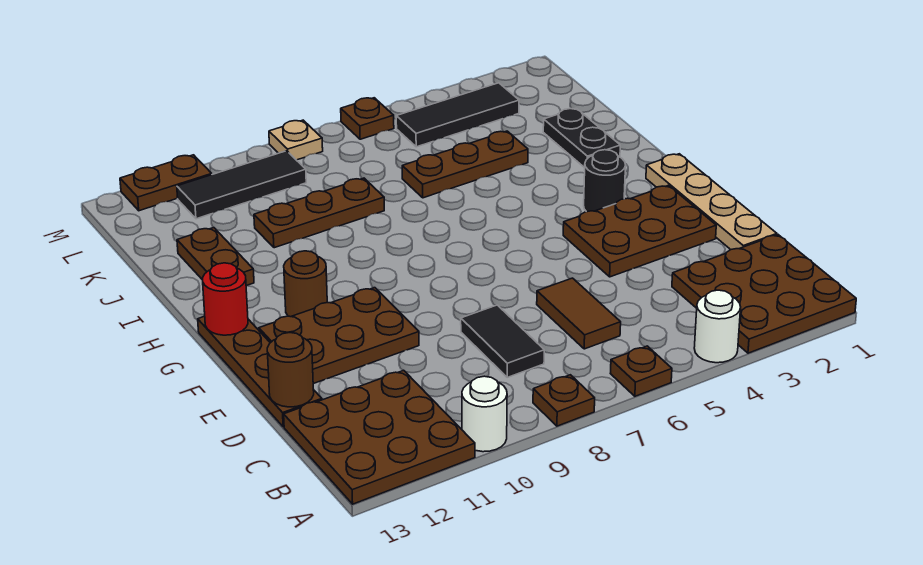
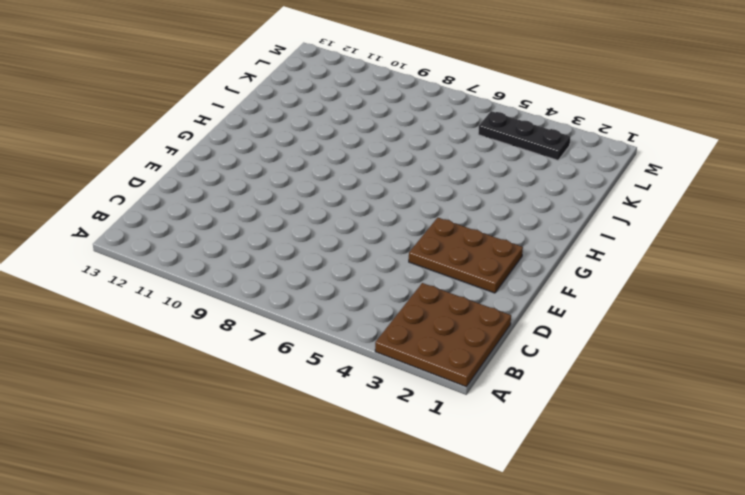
black plate L3:L5 level 1 -> black tile L3:L5 level 1
none -> white round brick A4 level 1
none -> brown plate A6 level 1
none -> brown plate A8 level 1

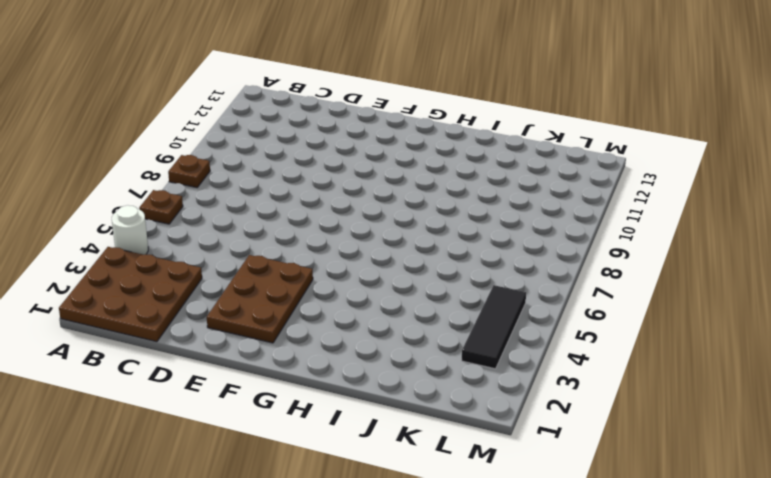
none -> white round brick A10 level 1
none -> brown plate A11:C13 level 1
none -> brown tile C6:D6 level 1

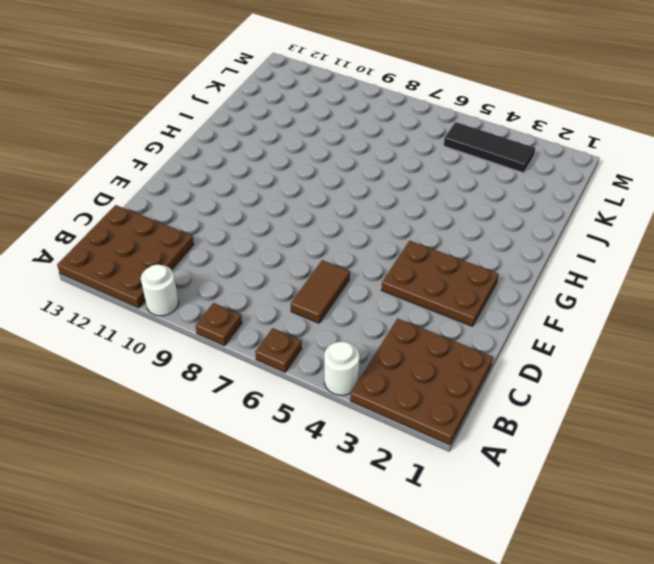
none -> black tile C8:D8 level 1
none -> tan plate D1:G1 level 1
none -> brown plate D13:G13 level 1

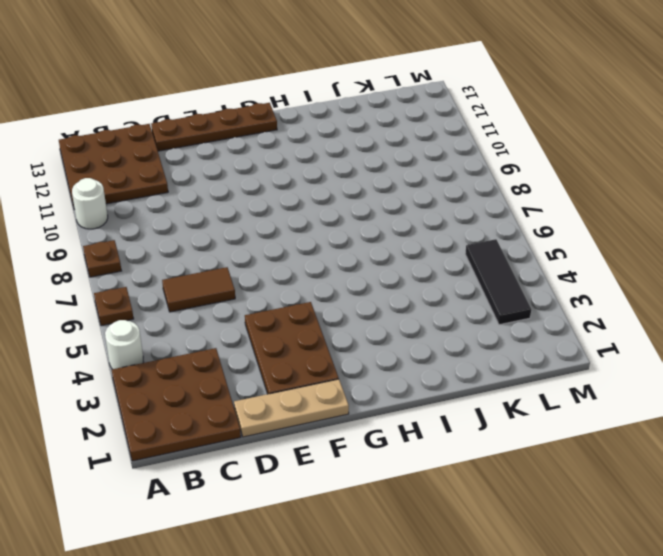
tan plate D1:F1 level 1 -> tan plate D1:G1 level 1
none -> black tile C8:D8 level 1
none -> brown plate E10:F12 level 1
none -> black round brick G3 level 1

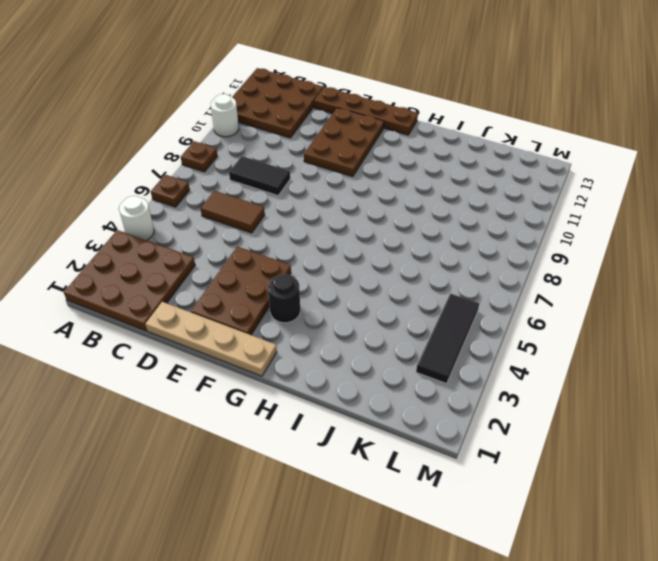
none -> brown round brick G11 level 1
none -> black plate I2:J2 level 1
none -> brown plate I12:J12 level 1

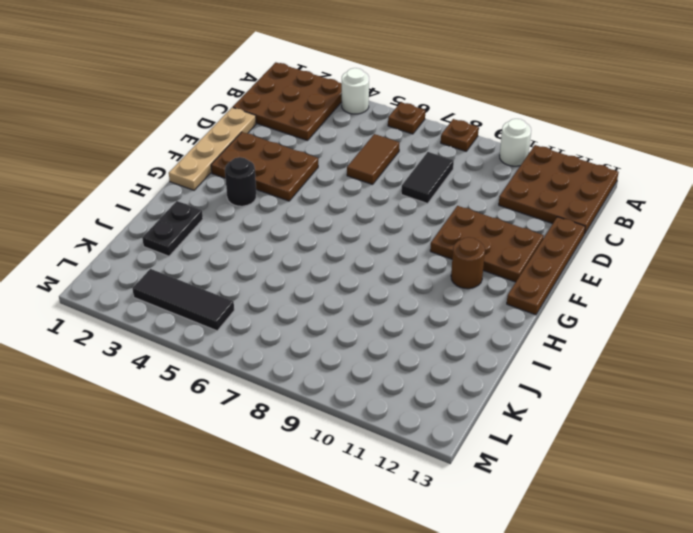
none -> brown plate I12:J12 level 1
none -> brown plate J4:J6 level 1
none -> brown plate J8:J10 level 1

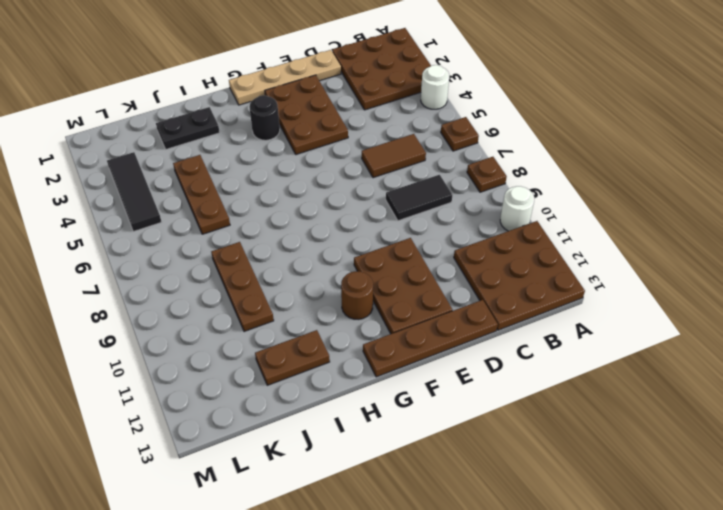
none -> black tile L9:L11 level 1
none -> brown plate M6 level 1
none -> tan plate M8 level 1

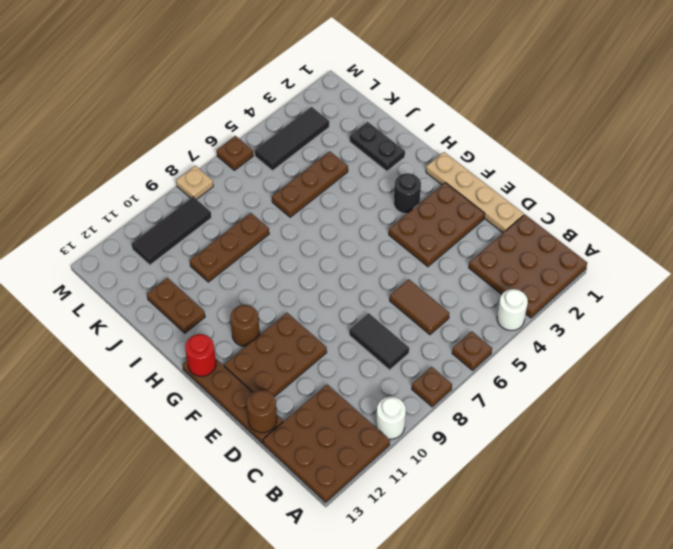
none -> brown plate M11:M12 level 1

